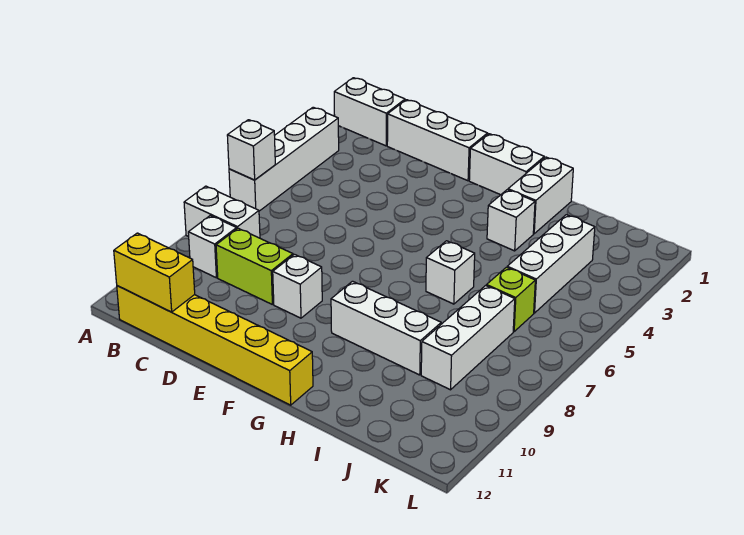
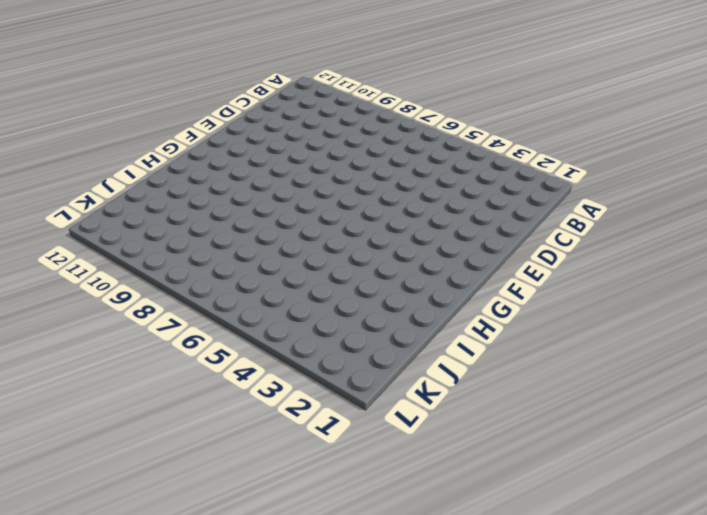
none -> white brick A1:B1 level 1
none -> white brick A3:A6 level 1
none -> white brick A8:B8 level 1

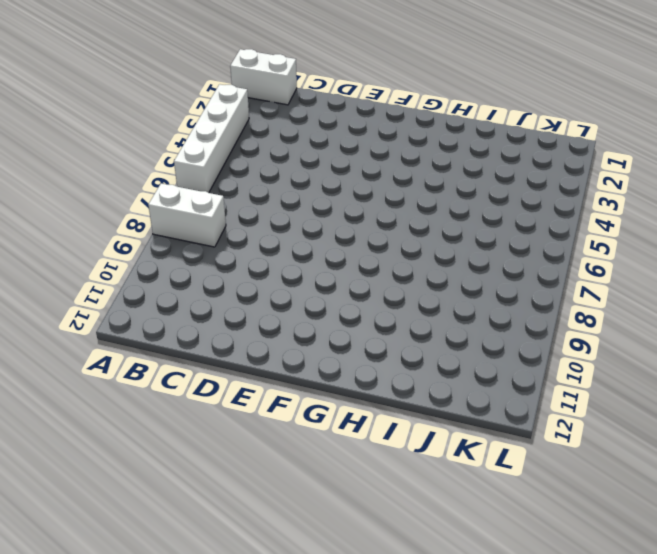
none -> white brick B9 level 1
none -> yellow brick B12:G12 level 1
none -> white brick C1:E1 level 1

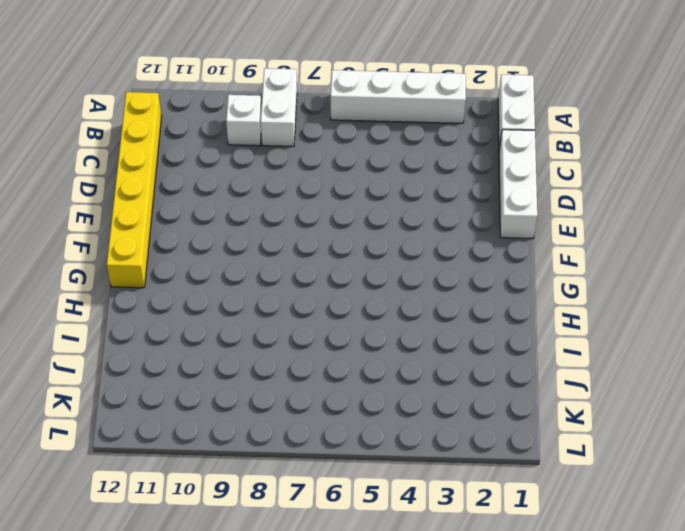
none -> lime brick C9:D9 level 1
none -> white brick E9 level 1
none -> white brick F1:G1 level 1

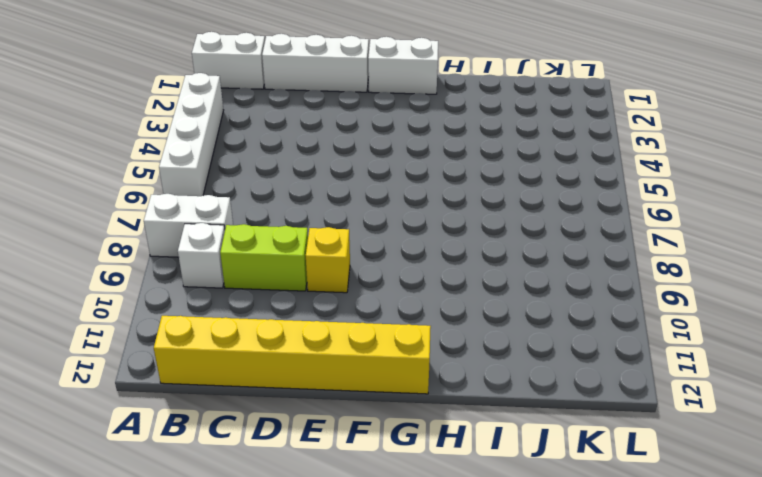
yellow brick E9 level 1 -> white brick E9 level 1
none -> white brick G9:I9 level 1
none -> white brick H1:H2 level 1
none -> white brick H3 level 1

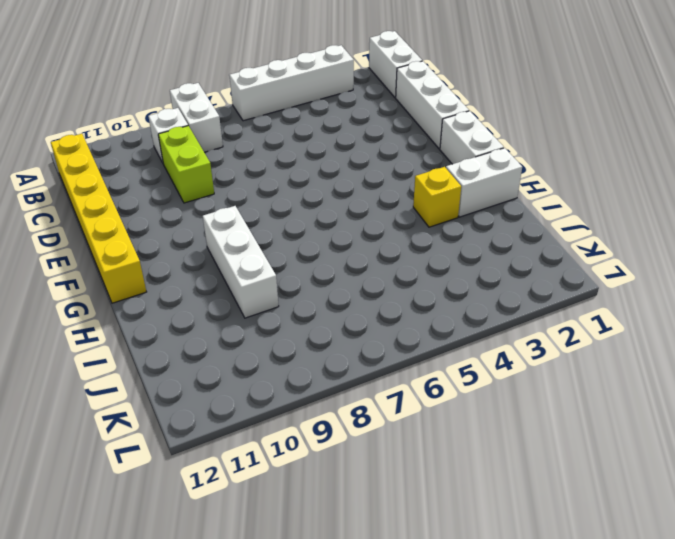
yellow brick H3 level 1 -> white brick H3 level 1
none -> white brick E9 level 1
none -> white brick H6 level 1
none -> white brick J3:J5 level 1

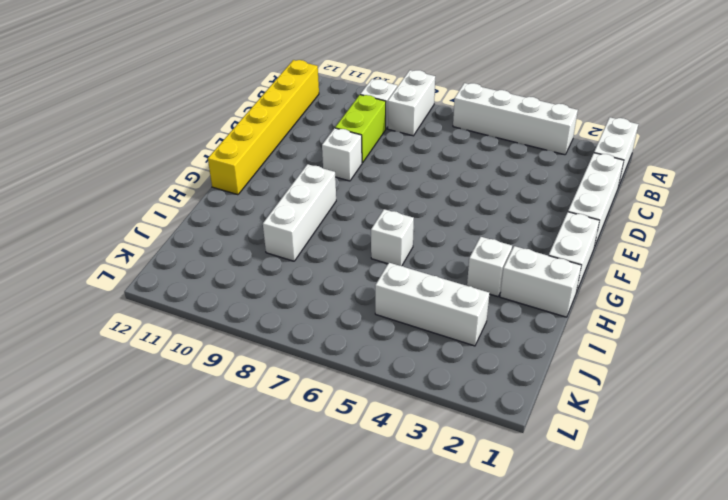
none -> lime brick J6 level 1
none -> white brick J7:J9 level 1
none -> white brick A6 level 2

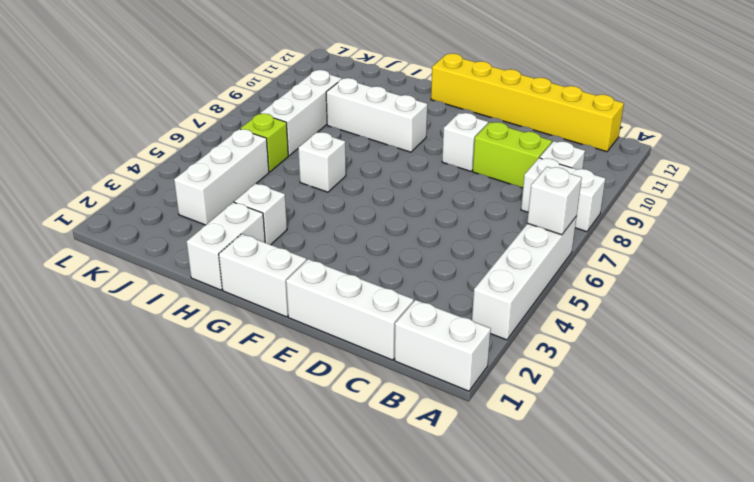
none -> yellow brick B12:C12 level 2

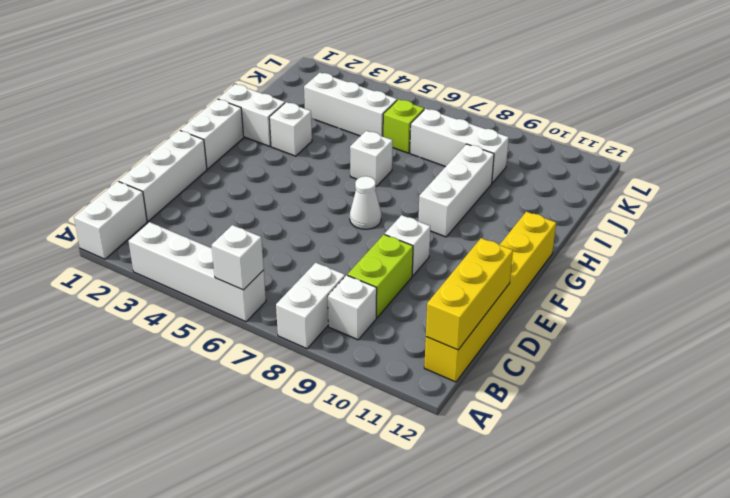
yellow brick B12:D12 level 2 -> yellow brick B12:C12 level 2
white cone F7 level 1 -> none

